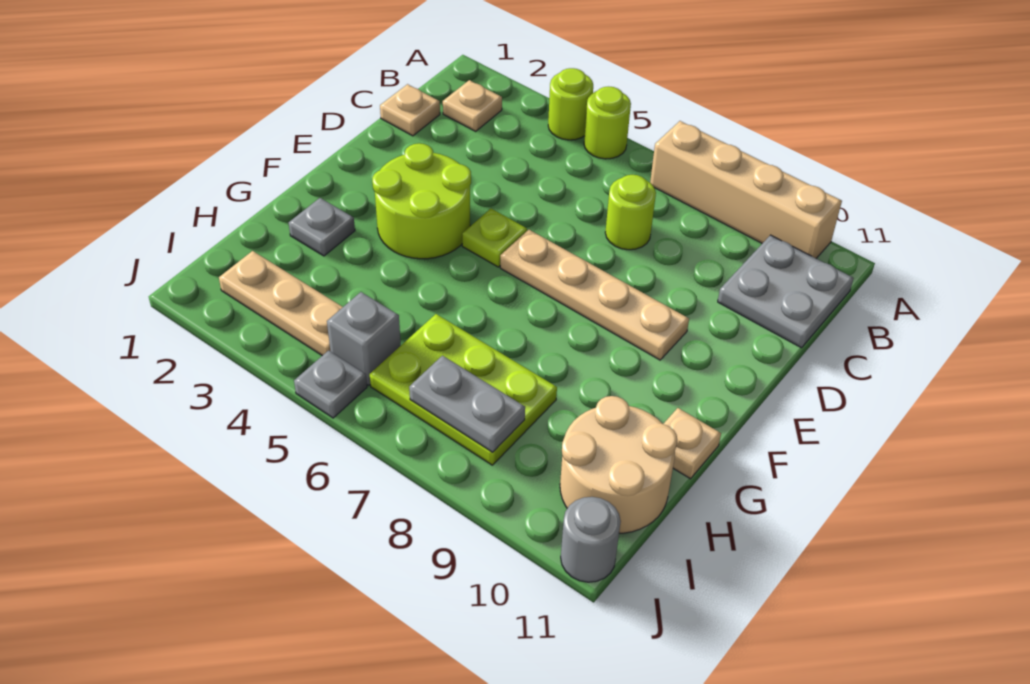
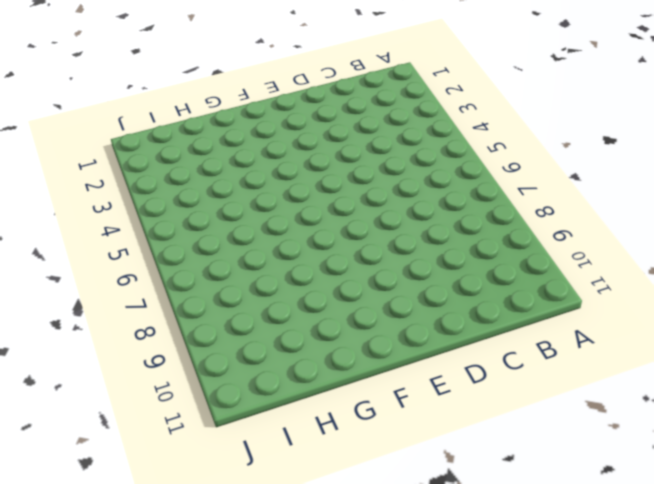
none -> lime round brick A4 level 1
none -> lime round brick A5 level 1
none -> tan brick A7:A10 level 1

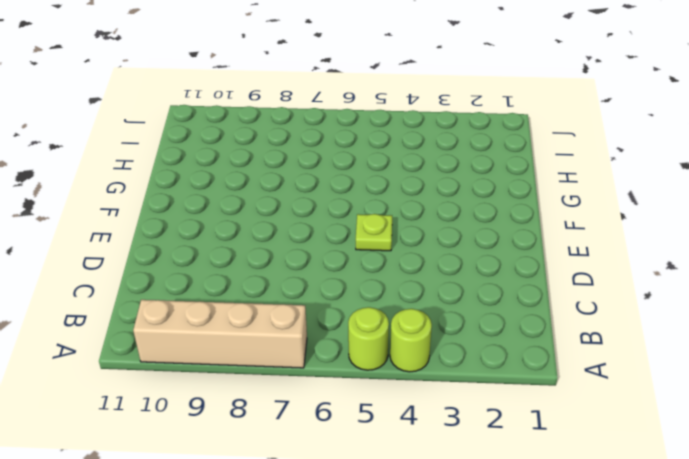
none -> tan plate B2 level 1
none -> grey plate B10:C11 level 1
none -> tan plate C1 level 1

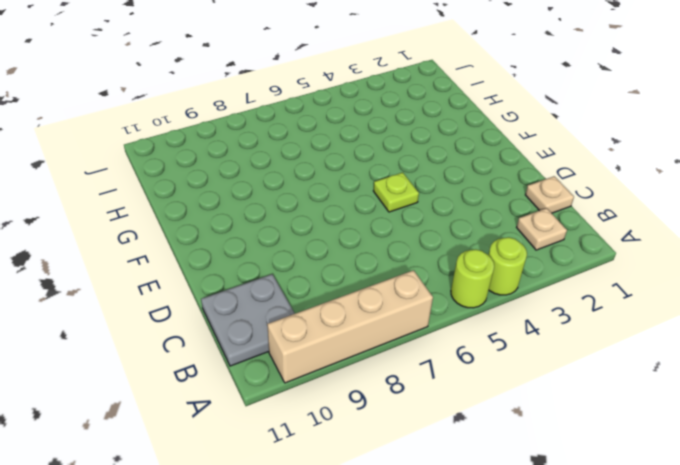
none -> lime round brick C7 level 1
none -> lime round brick E3:F4 level 1
none -> tan plate E6:E9 level 1

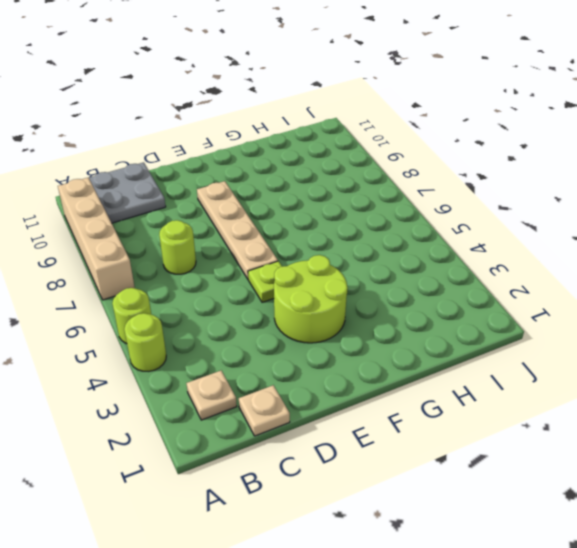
none -> grey plate G2 level 1
none -> tan plate G11 level 1
none -> lime plate H6:I8 level 1

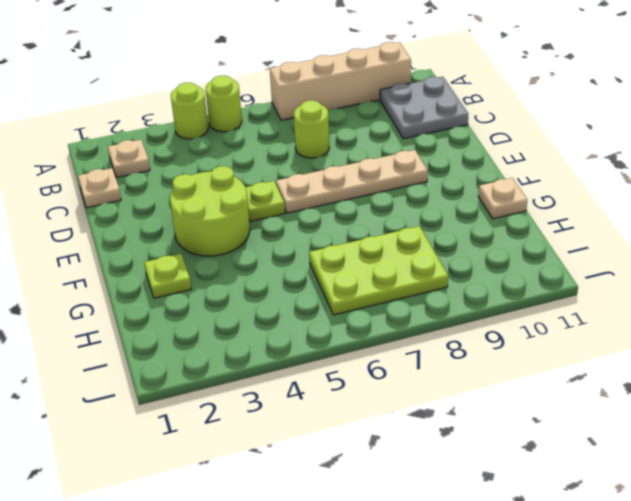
lime plate G2 level 1 -> grey plate G2 level 1
none -> tan round brick H10:I11 level 1
none -> tan plate I2:I4 level 1
none -> grey brick I5 level 1

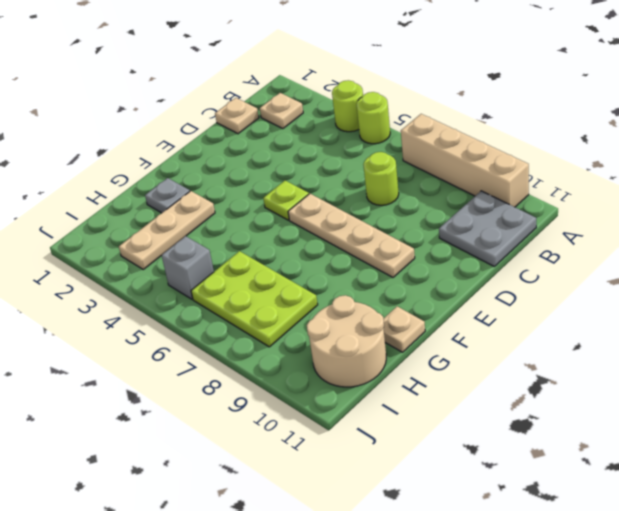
tan plate G3:I3 level 1 -> tan plate I2:I4 level 1
none -> lime round brick E3:F4 level 1
none -> grey plate J5 level 1
none -> grey round brick J11 level 1

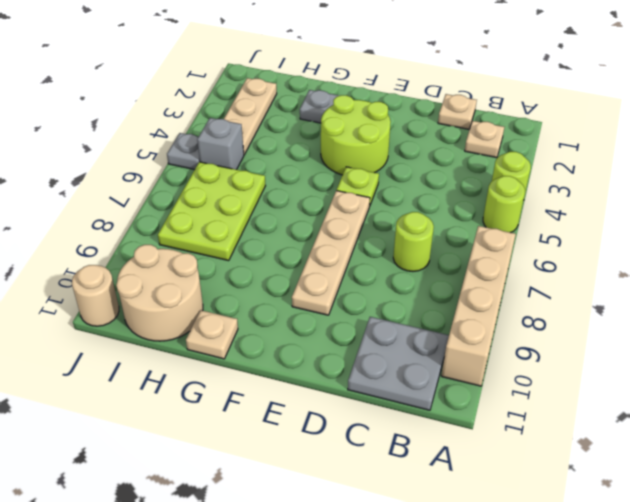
tan round brick J11 level 1 -> grey round brick J11 level 1
none -> grey plate I7:I8 level 2

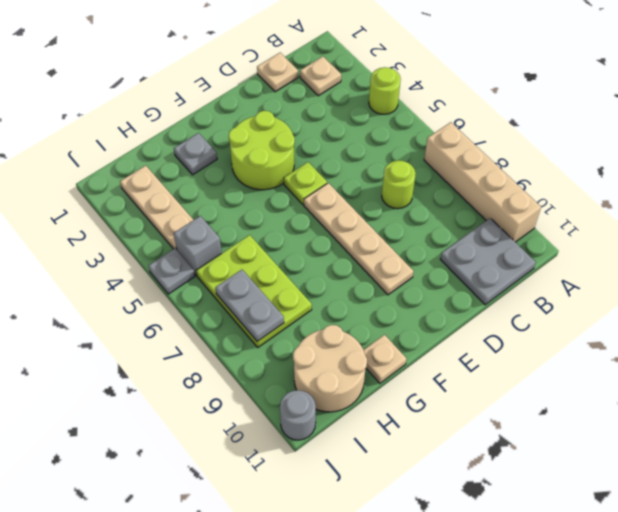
none -> lime round brick A5 level 1

